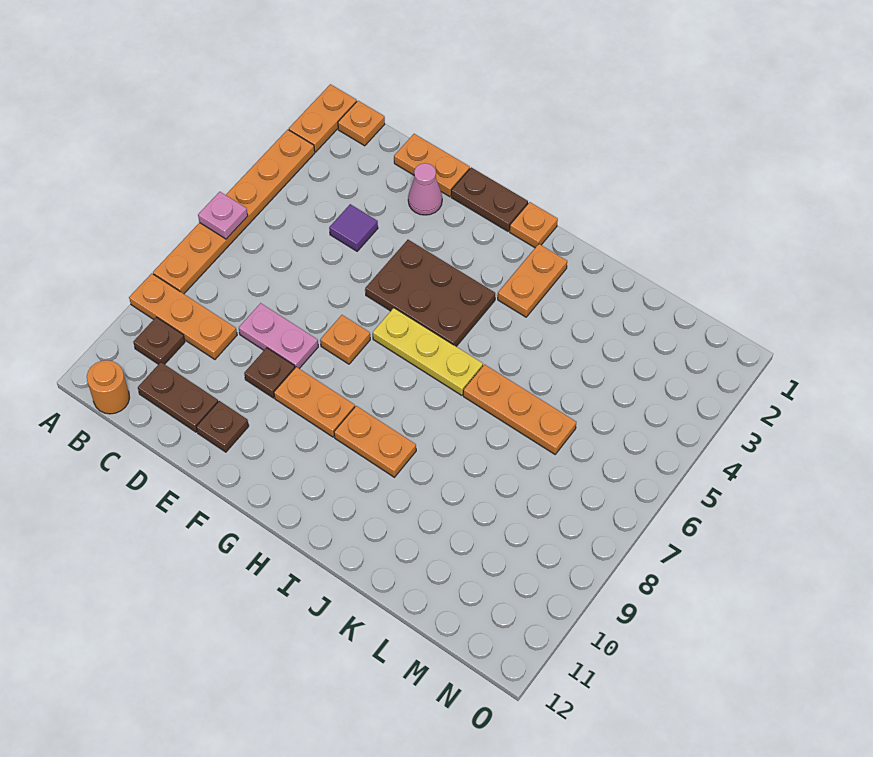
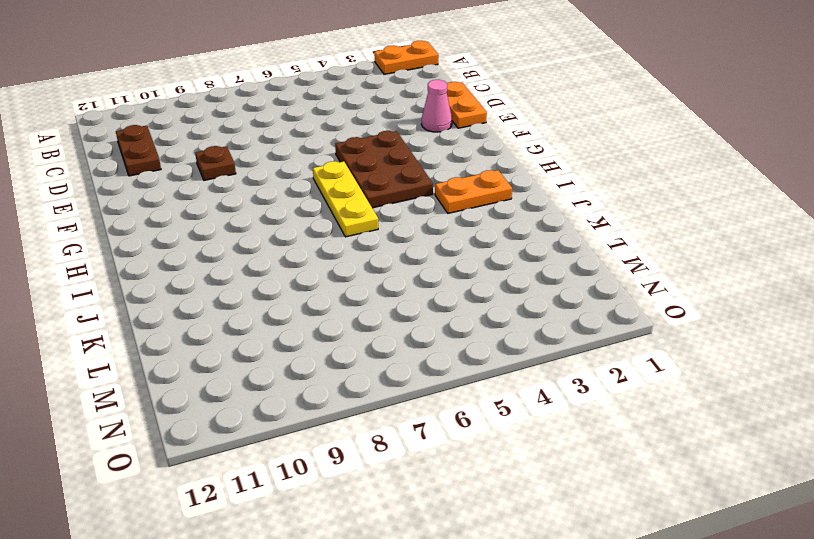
none -> orange plate A3:A8 level 1
none -> orange plate A9:C9 level 1
none -> orange plate B1 level 1

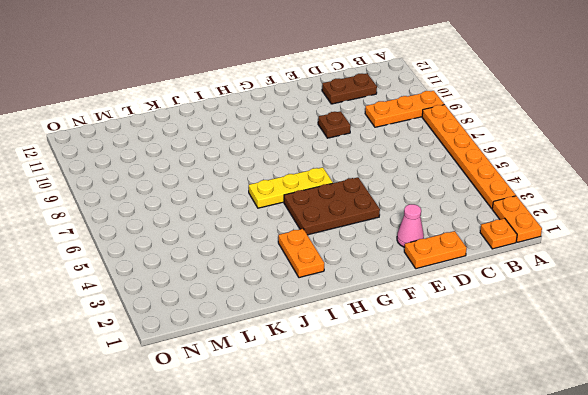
none -> brown plate B10 level 1
none -> orange round brick B12 level 1
none -> purple tile D4 level 1

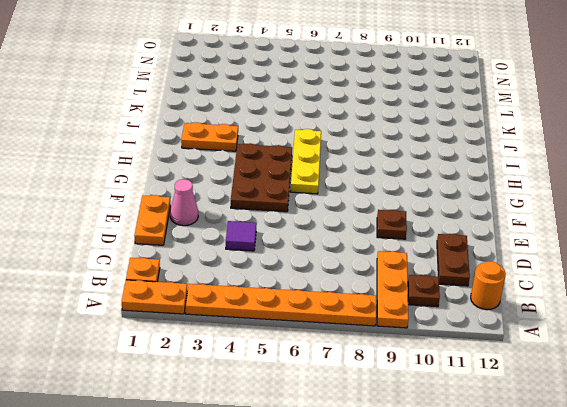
none -> pink plate D8:E8 level 1
none -> brown plate E11 level 1
none -> brown plate F1:G1 level 1

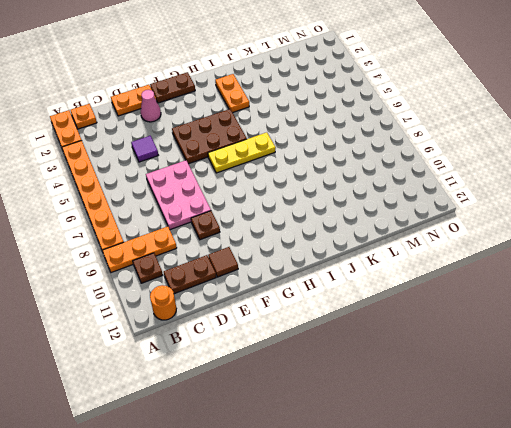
pink plate D6:E8 level 1 -> pink plate D8:E8 level 1
brown tile E11 level 1 -> brown plate E11 level 1
none -> orange plate F7 level 1
none -> orange plate F9:G9 level 1
none -> orange plate H1 level 1

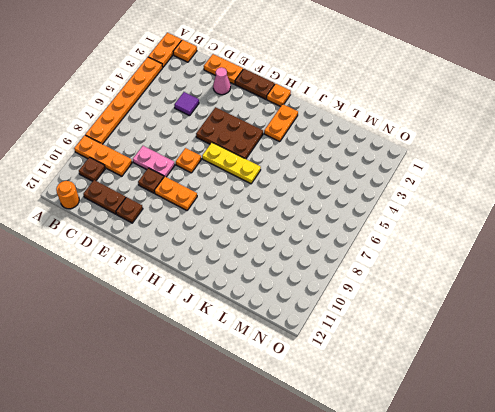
none -> orange plate H9:I9 level 1
none -> orange plate J6:L6 level 1
none -> pink plate A6 level 2

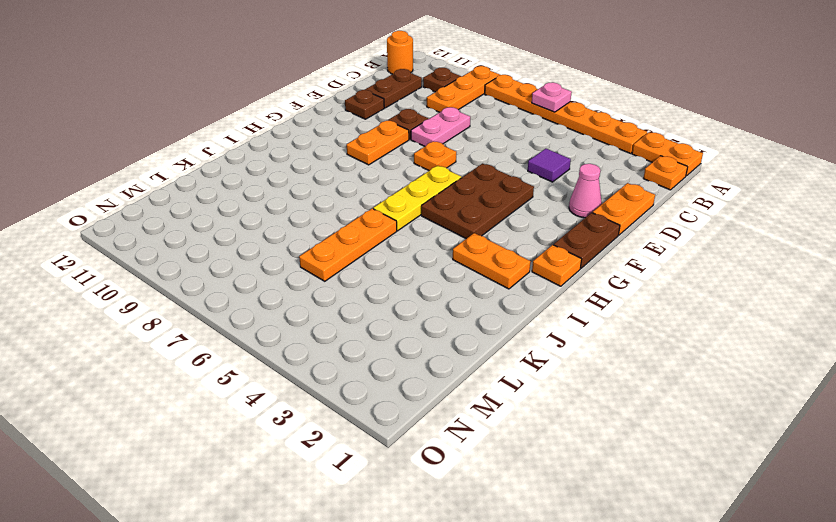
none -> orange plate H9:I9 level 1

